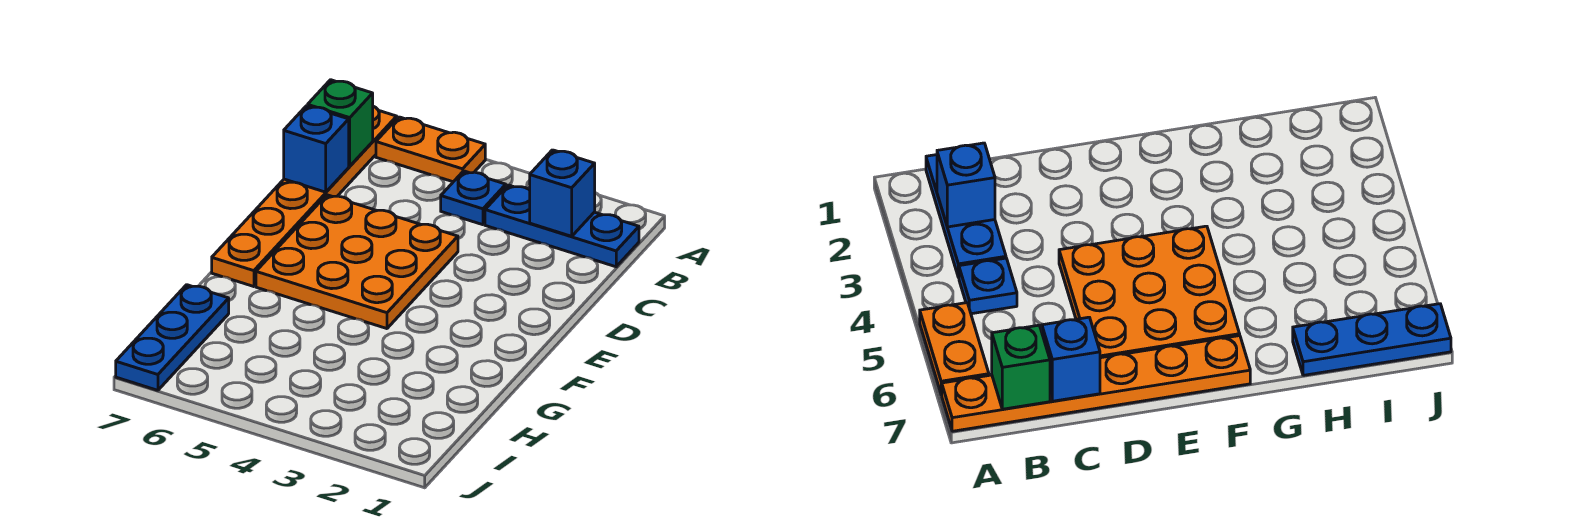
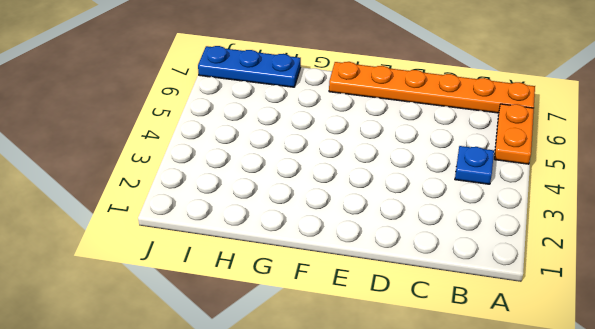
none -> blue plate B1:B3 level 1
none -> orange plate D4:F6 level 1

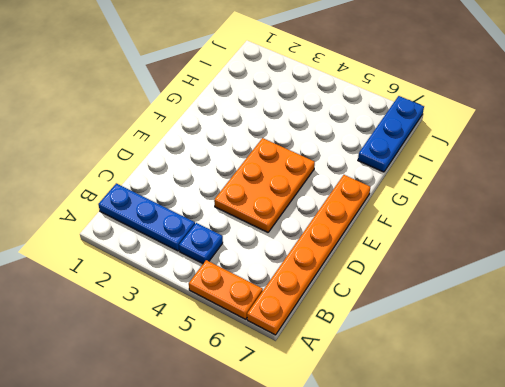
orange plate D4:F5 level 1 -> orange plate D4:F6 level 1
none -> blue brick B2 level 2
none -> green brick B7 level 2

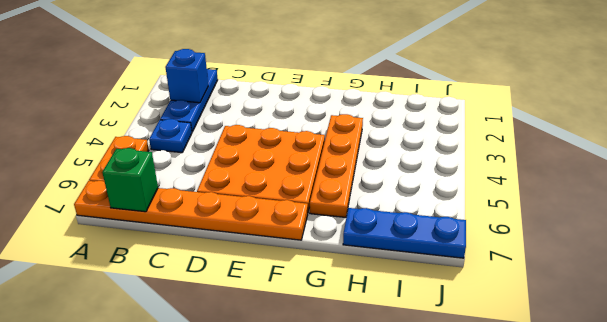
orange plate G3:G6 level 1 -> none
none -> blue brick C7 level 2

